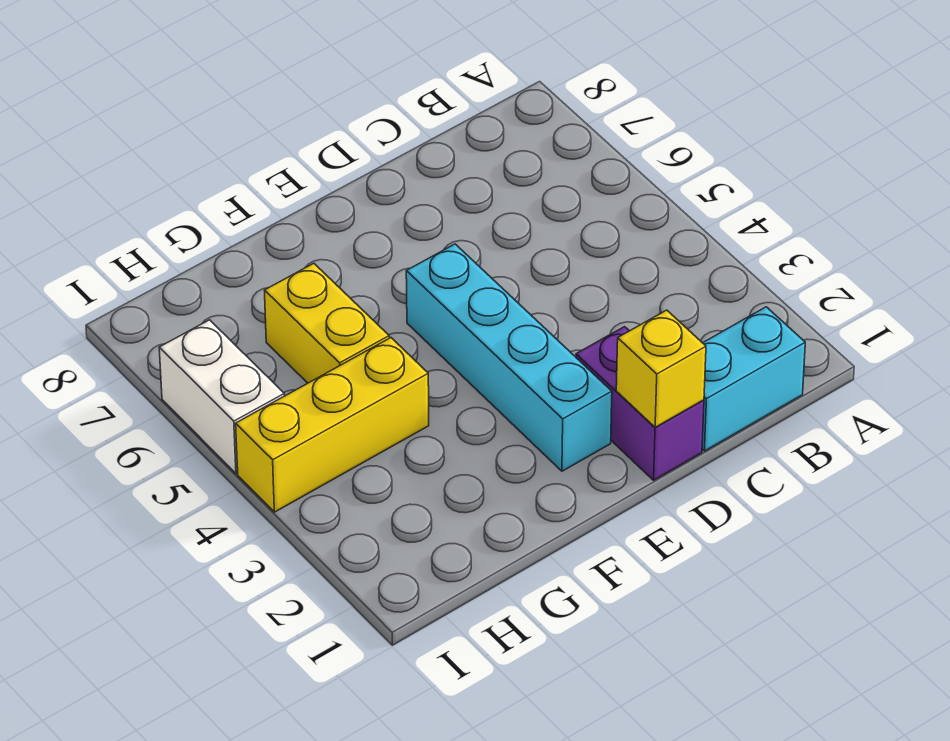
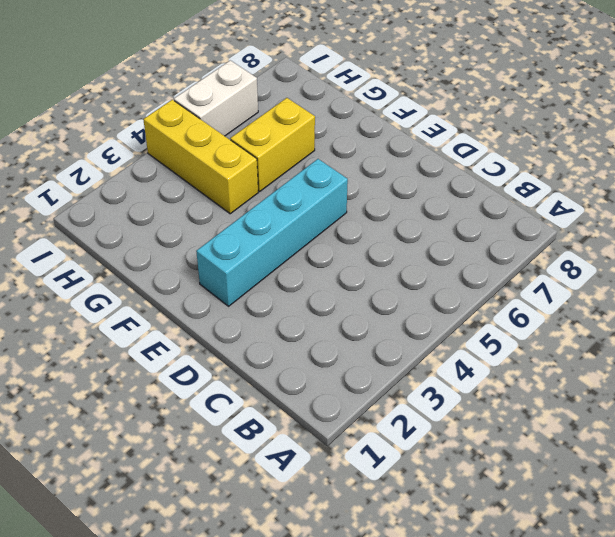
none -> cyan brick B1:C1 level 1
none -> purple brick D1:D2 level 1

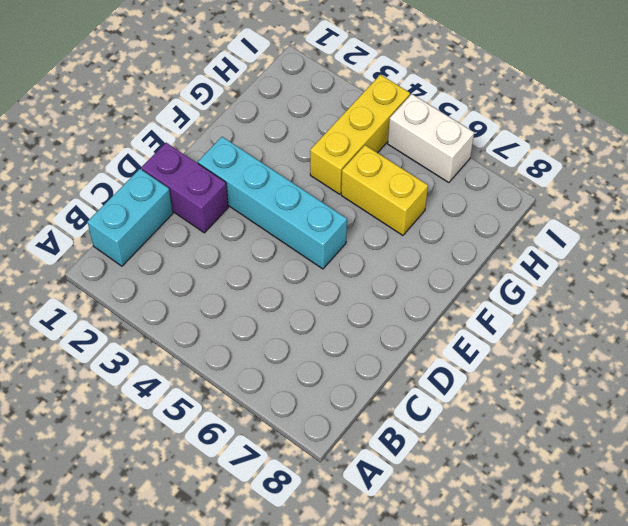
none -> yellow brick D1 level 2

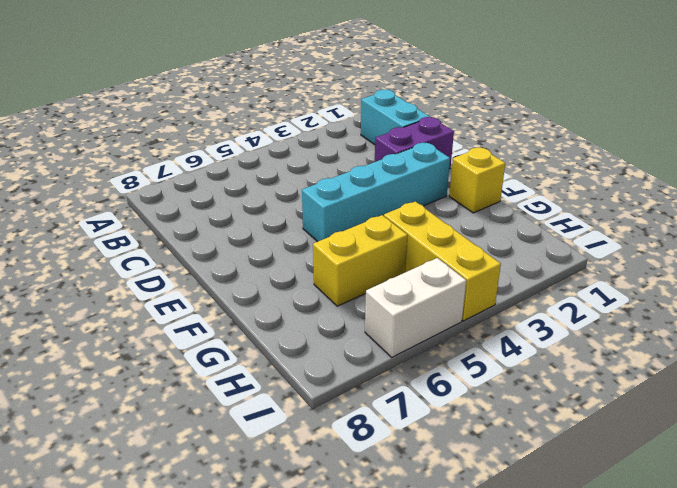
yellow brick F1 level 1 -> yellow brick D1 level 2

